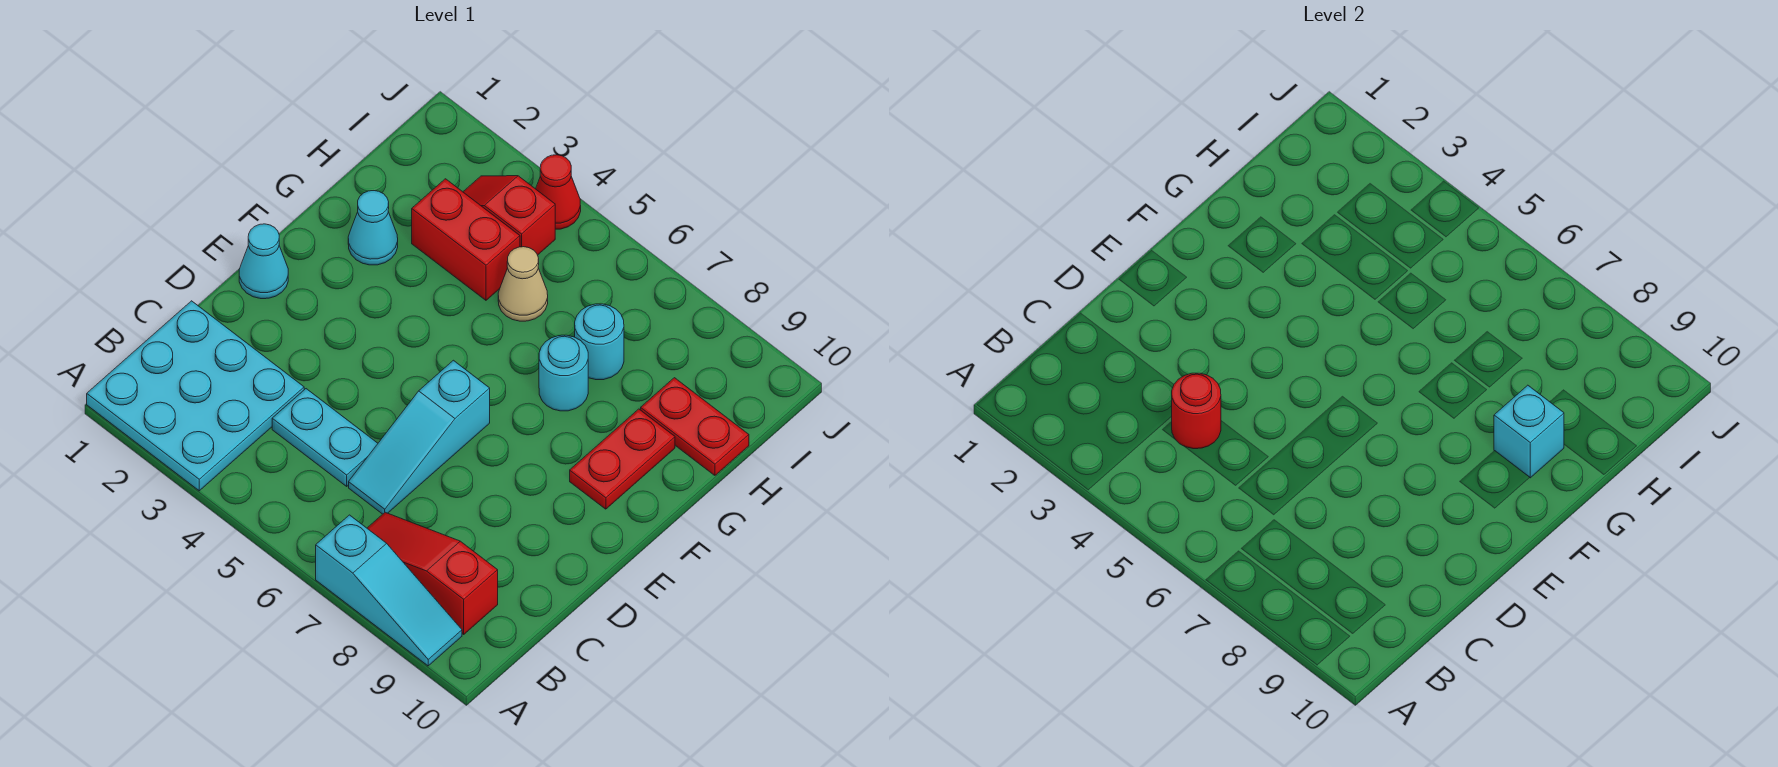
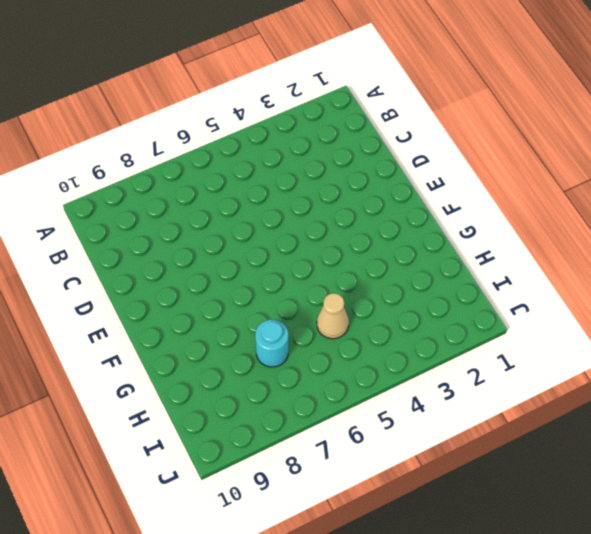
none -> cyan plate A1:C3 level 1
none -> cyan slope A7:A9 level 1 top 7
none -> red slope B7:B9 level 1 top 9

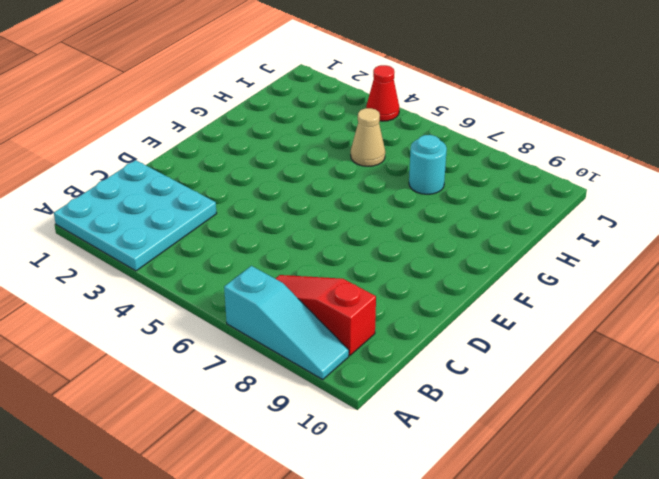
none -> cyan plate C4:C5 level 1
none -> cyan slope C6:E6 level 1 top E
none -> cyan cone E1 level 1

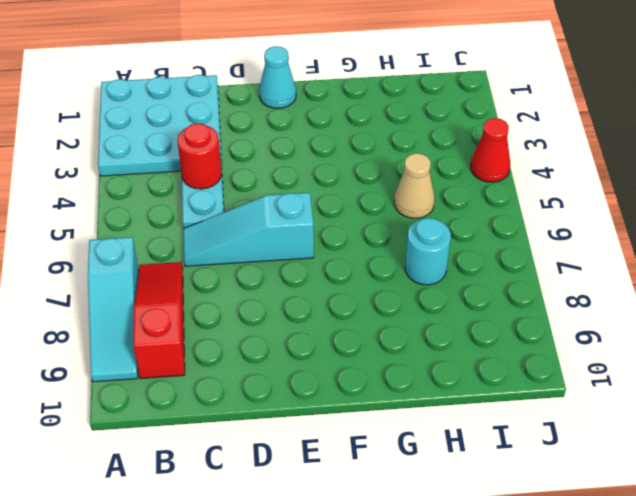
none -> red plate F9:G9 level 1
none -> cyan cone G2 level 1
none -> cyan round brick G7 level 1

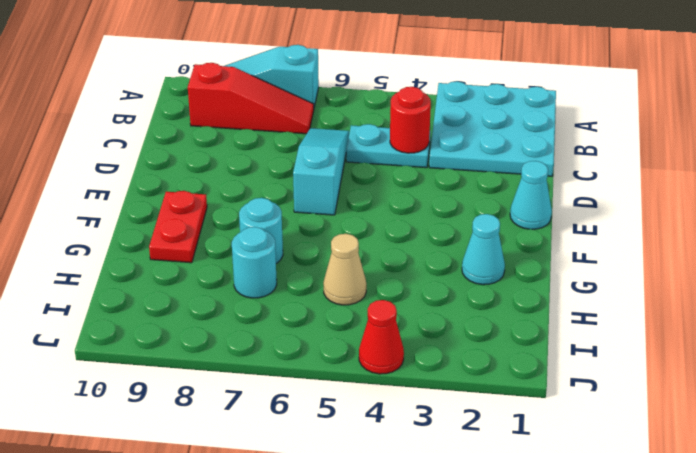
none -> red brick H3:H4 level 1
none -> red plate H9:H10 level 1
none -> red slope I3:I4 level 1 top 4

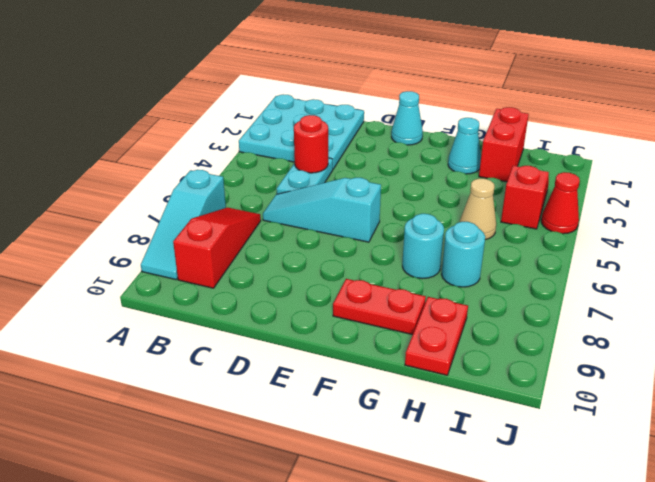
red brick H1:H2 level 1 -> red brick H3:H4 level 1
none -> cyan brick G9 level 2

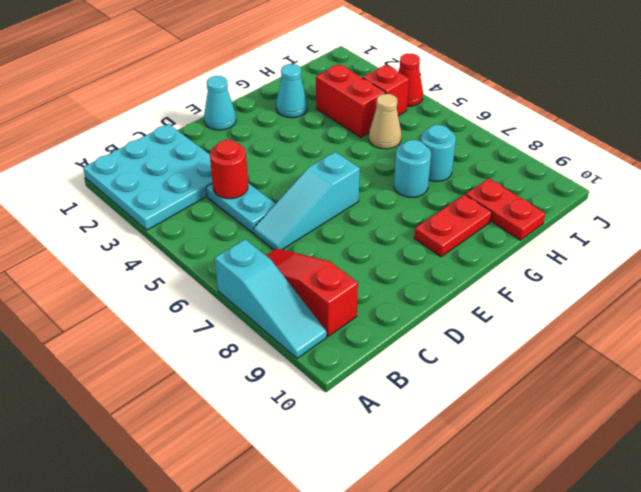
none -> cyan brick G9 level 2

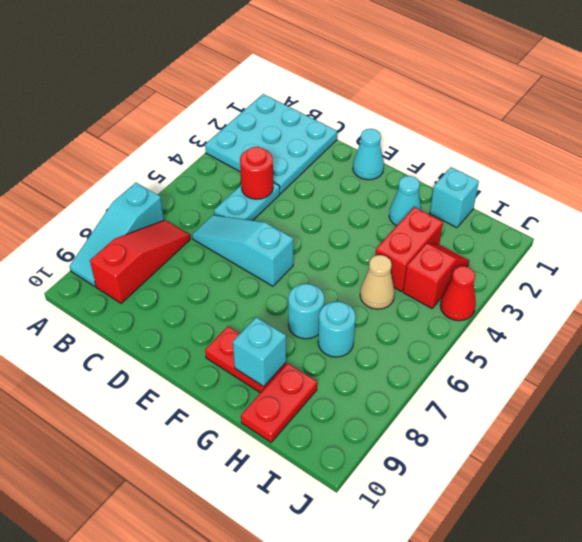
cyan brick H1 level 1 -> none

